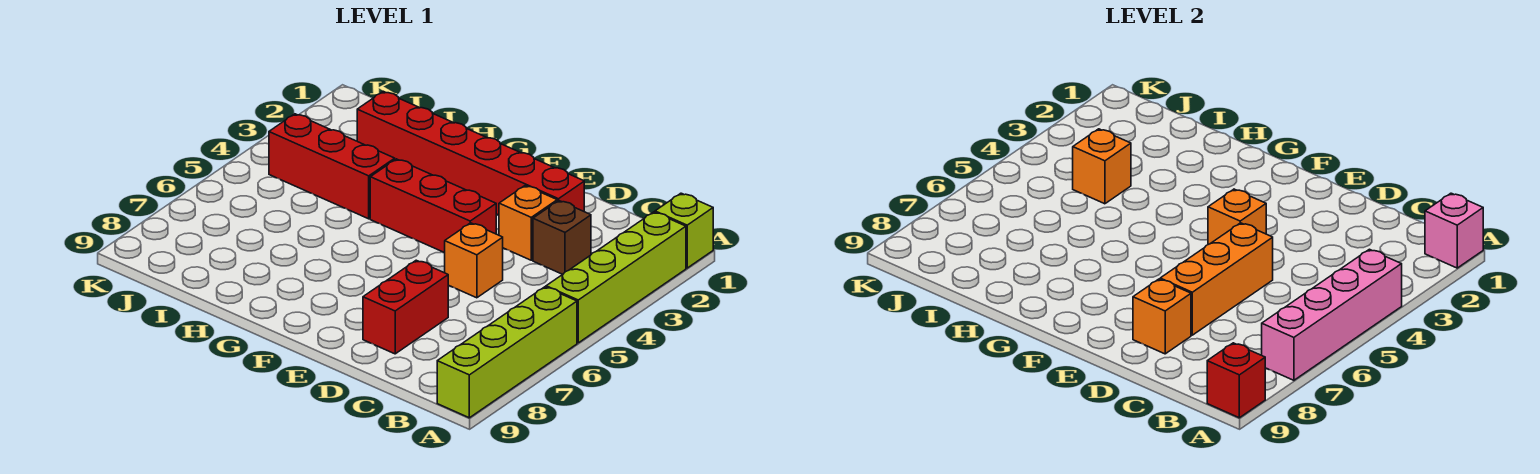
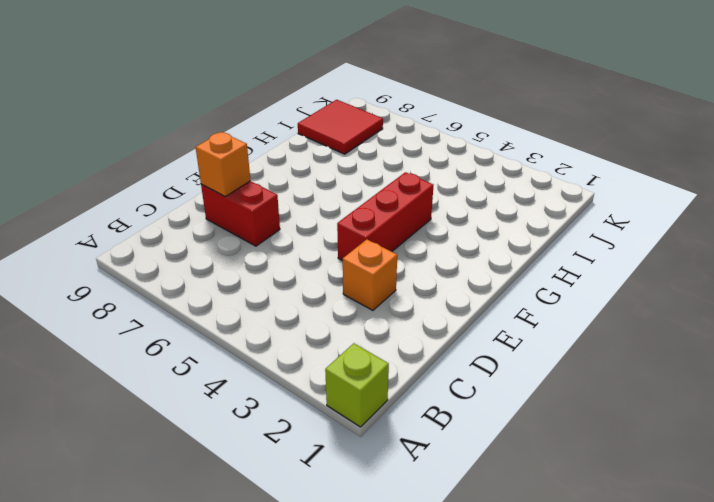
red tile I8:J9 level 1 -> none
none -> lime brick A2:A5 level 1
none -> lime brick A6:A9 level 1
none -> brown brick C3 level 1

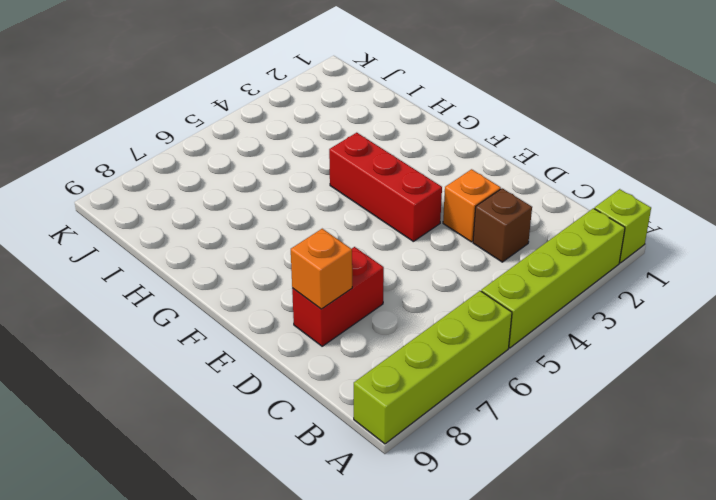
none -> red brick D2:I2 level 1
none -> orange brick D5 level 1
none -> red brick H4:J4 level 1

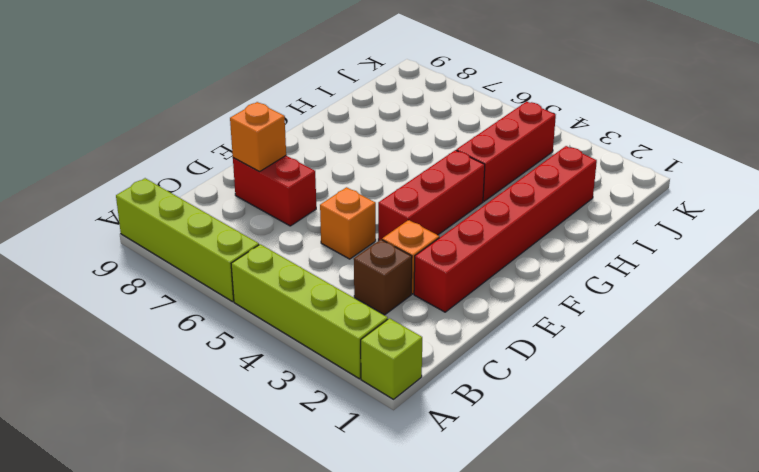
none -> pink brick A1 level 2
none -> pink brick A4:A7 level 2
none -> red brick A9 level 2

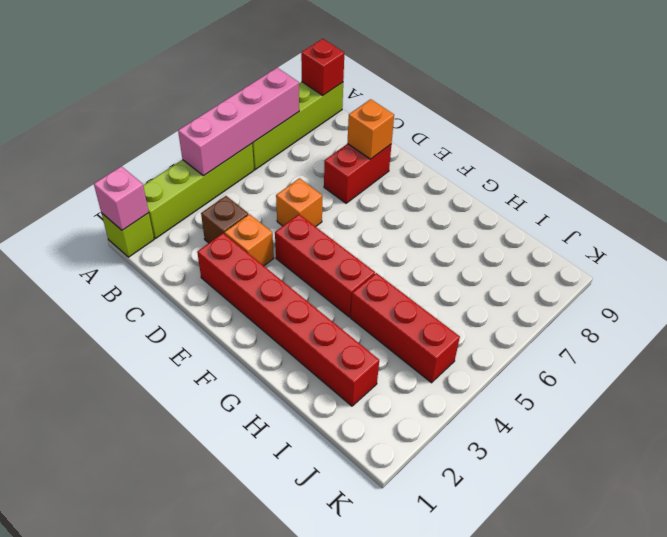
none -> orange brick D5:D7 level 2
none -> orange brick E4 level 2
none -> orange brick I4 level 2

